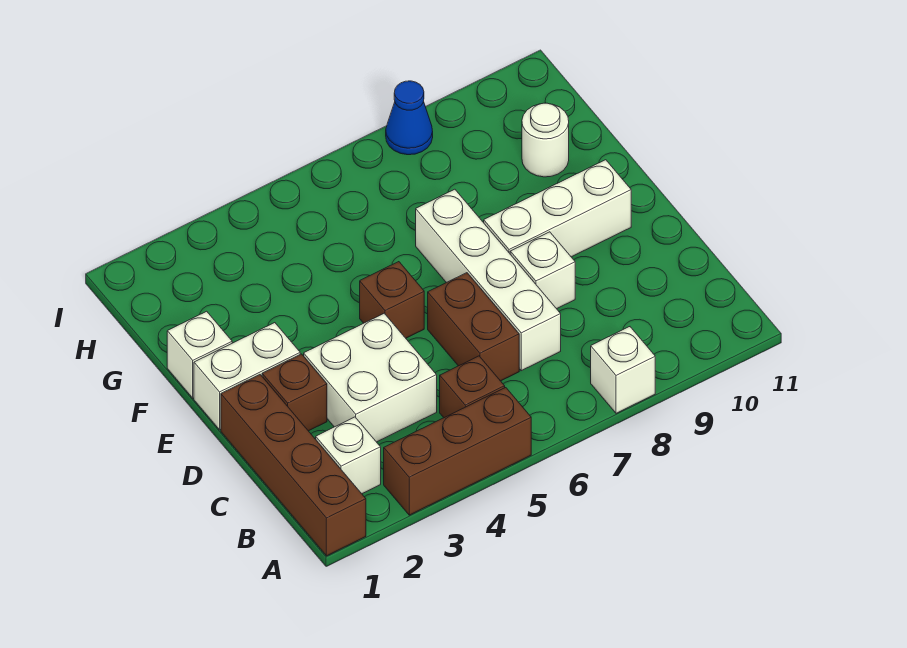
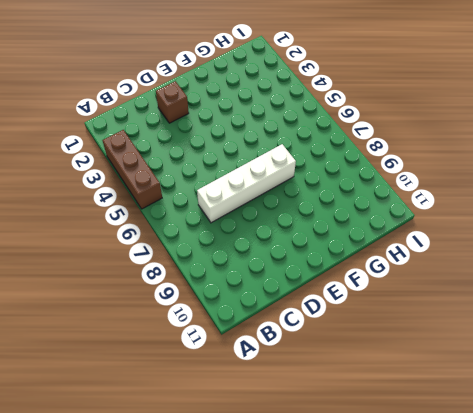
none -> brown brick A1:D1 level 1
none -> white brick A8 level 1
none -> white brick B2 level 1

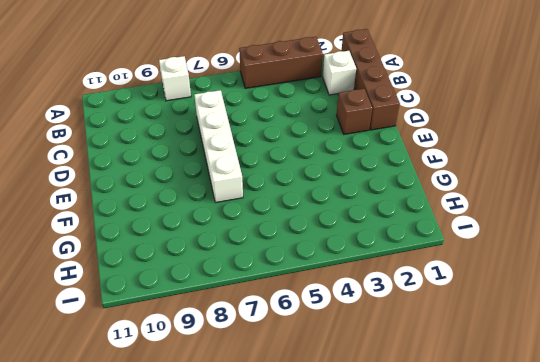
none -> brown brick B5 level 1
none -> white brick C3:D4 level 1
none -> brown brick C6:D6 level 1

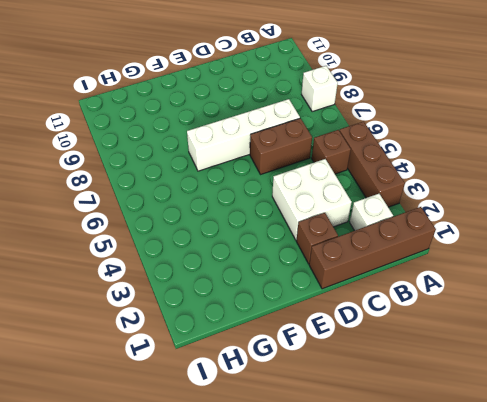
none -> white brick D8 level 1
none -> white brick E1:E2 level 1
none -> brown brick E5 level 1

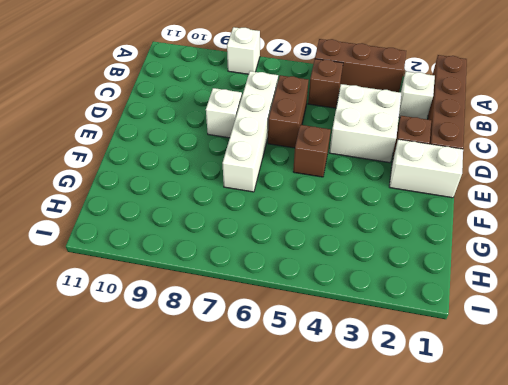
none -> white brick E8:E10 level 1
none -> white brick F1 level 1
none -> white round brick G10 level 1

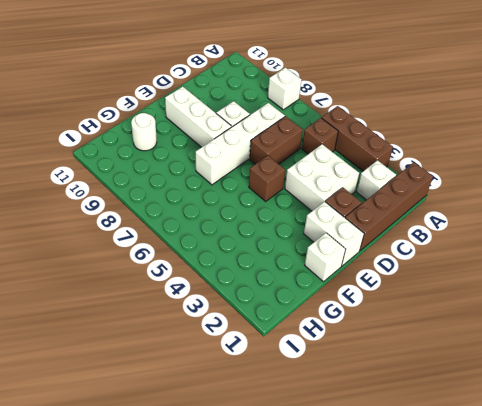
none -> blue cone I8 level 1

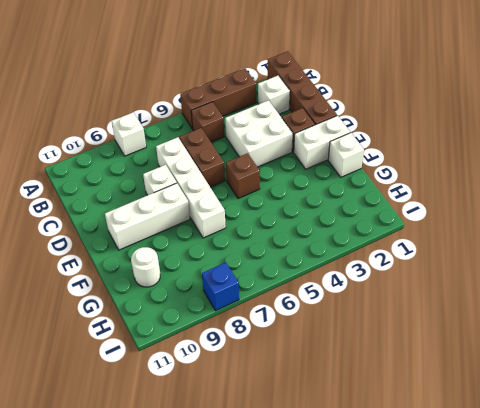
blue brick I8 level 1 -> blue cone I8 level 1

